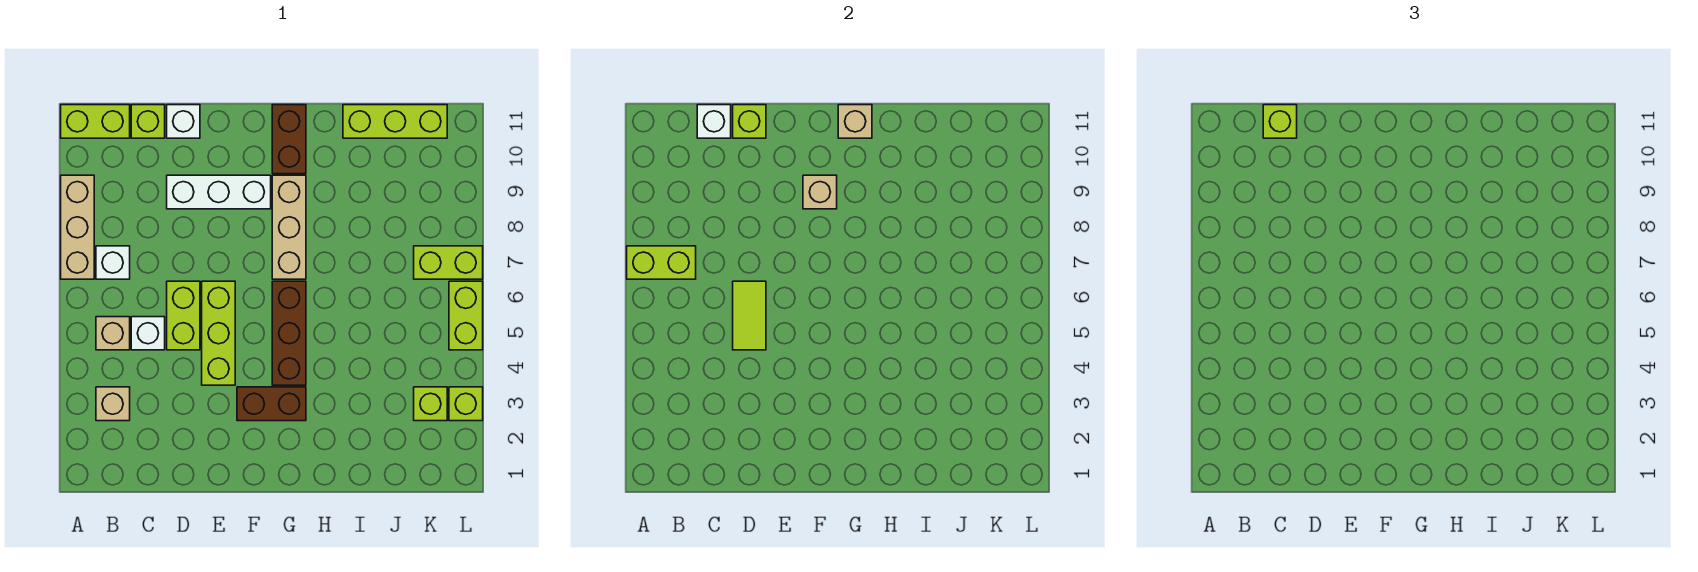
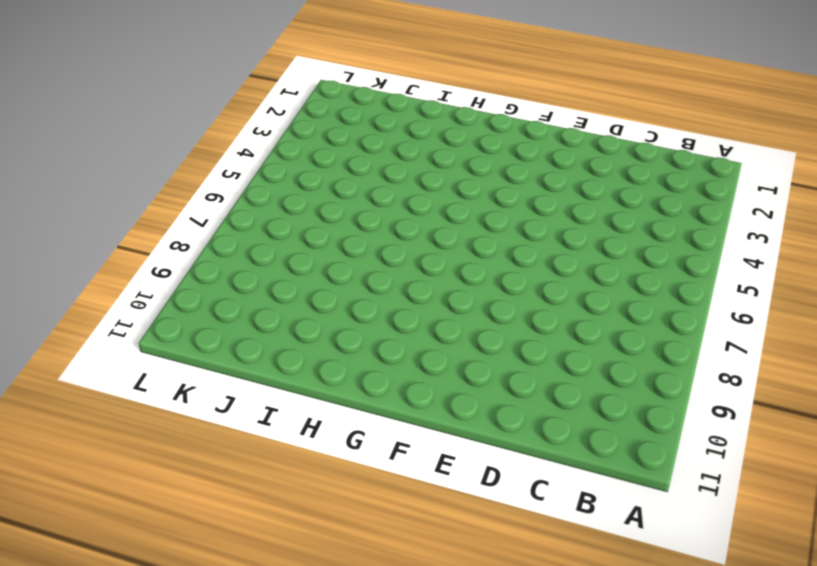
none -> tan brick A7:A9 level 1
none -> lime brick A11:B11 level 1
none -> tan brick B3 level 1

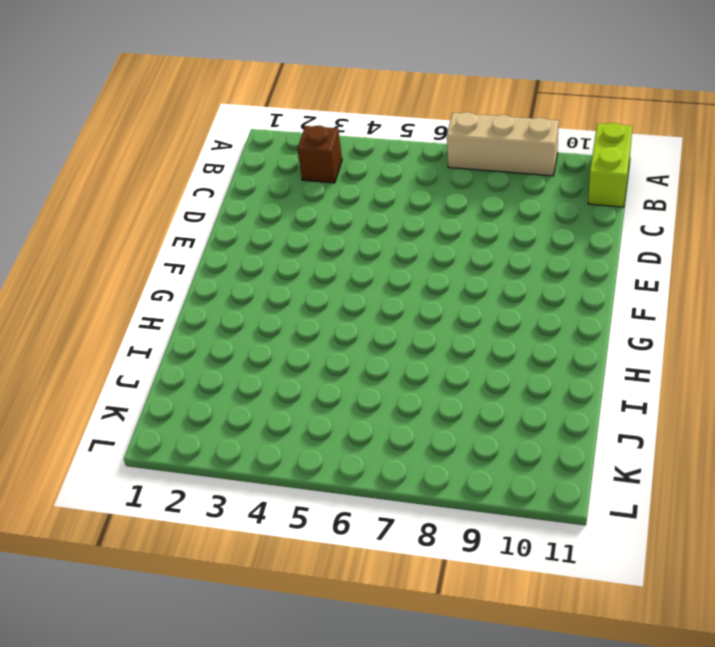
brown brick B3 level 1 -> tan brick B3 level 1
none -> tan brick B5 level 1
none -> white brick B7 level 1
none -> white brick C5 level 1

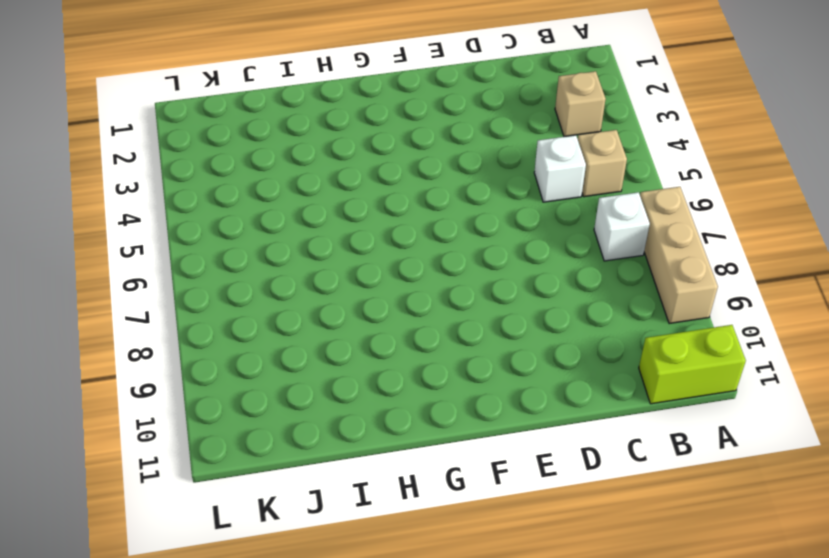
none -> lime brick C11 level 1
none -> lime brick D5:D6 level 1
none -> white brick D9:F9 level 1

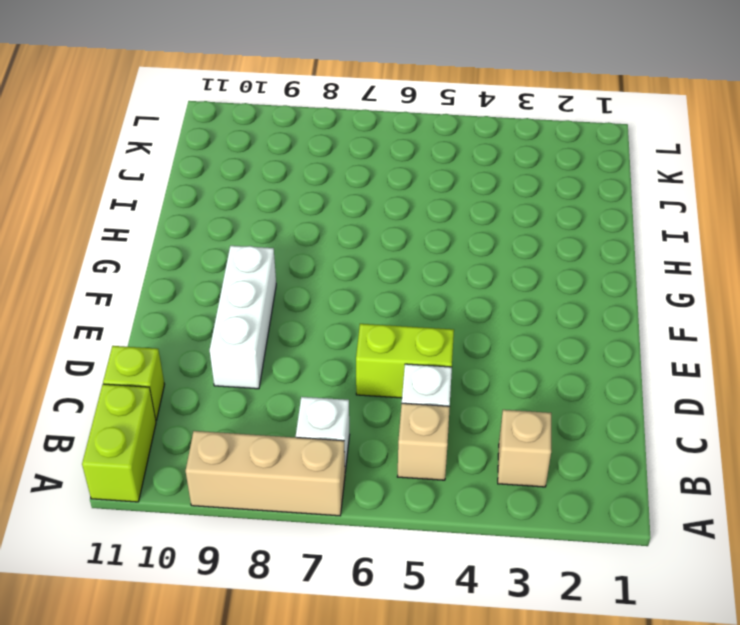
none -> white brick D11 level 1
none -> lime brick E4:E6 level 1
none -> brown brick F3:G3 level 1

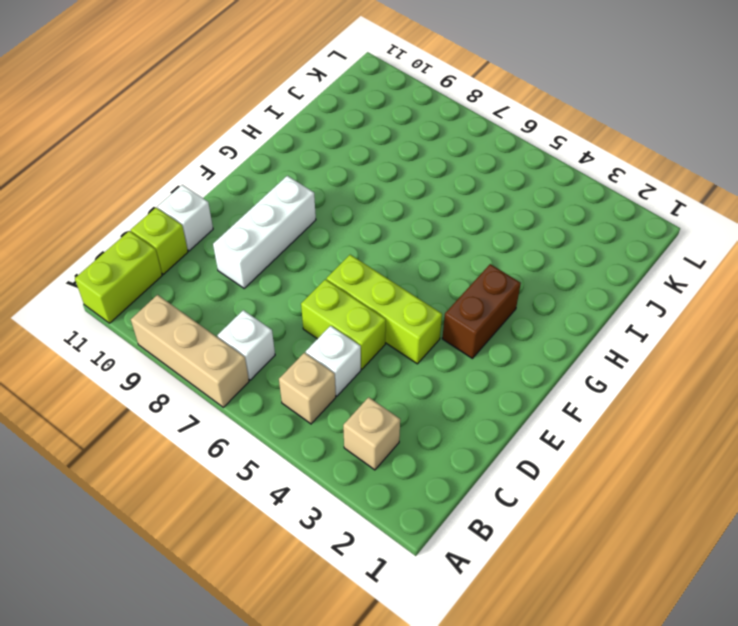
none -> brown brick G4:G6 level 1
none -> tan brick G7:G9 level 1
none -> brown brick G10:G11 level 1

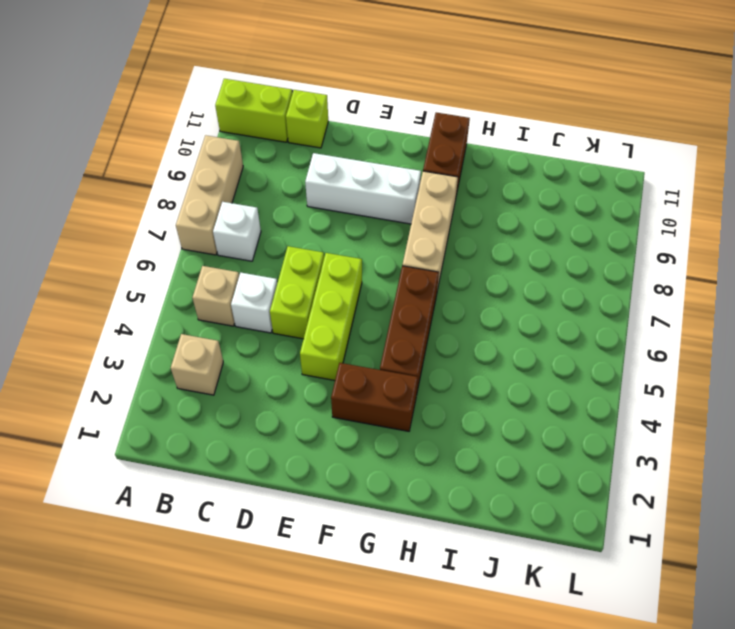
none -> white brick D11 level 1
none -> lime brick I11:K11 level 1
none -> lime brick K3 level 1

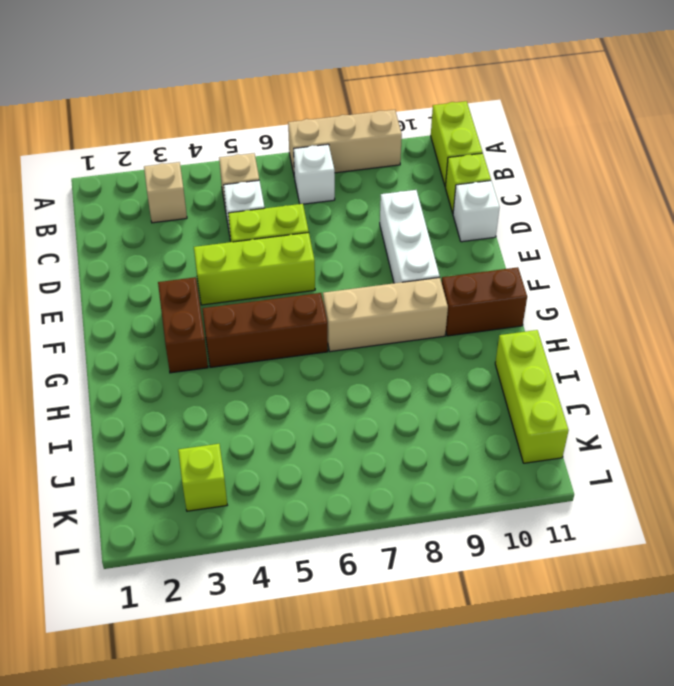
none -> lime brick K7:L7 level 1
none -> lime brick L3 level 1
none -> lime brick L5:L6 level 1

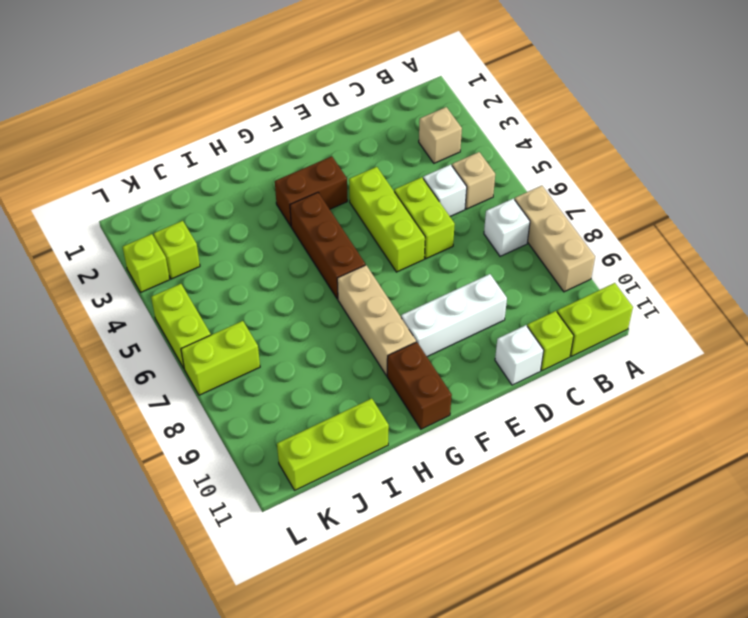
none -> lime brick A7:B7 level 2
none -> white brick C11 level 2
none -> lime tile D5:D6 level 2

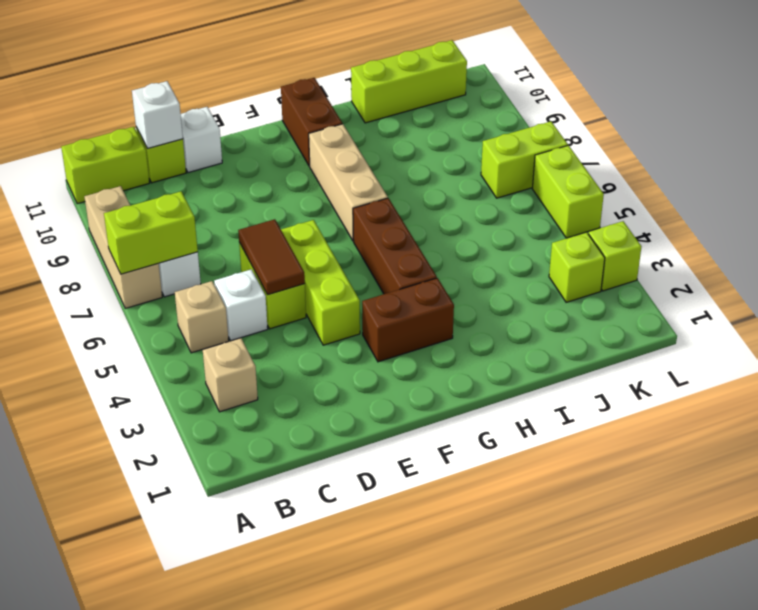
brown tile D5:D6 level 2 -> lime tile D5:D6 level 2
none -> white brick D9:F9 level 1
none -> lime brick D11 level 2
none -> tan brick F9 level 2

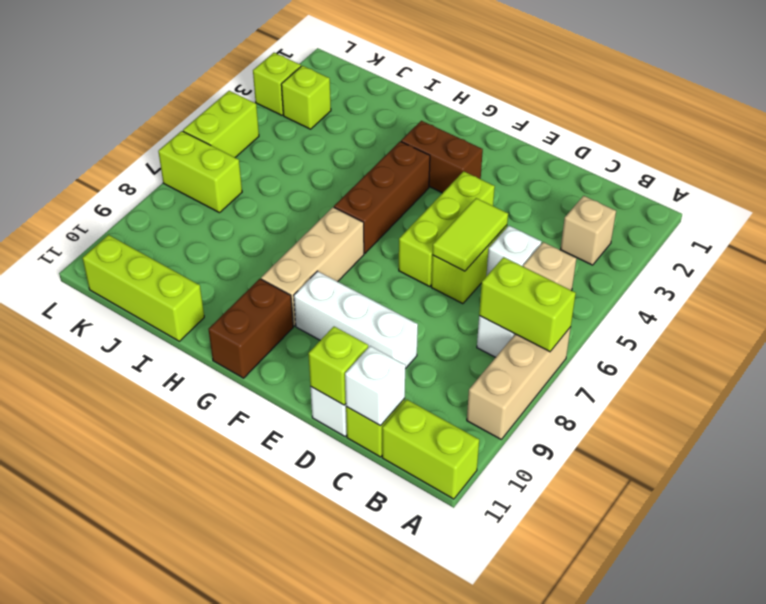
none -> tan brick F9 level 2
none -> tan brick G11 level 2
none -> lime brick C11 level 3

